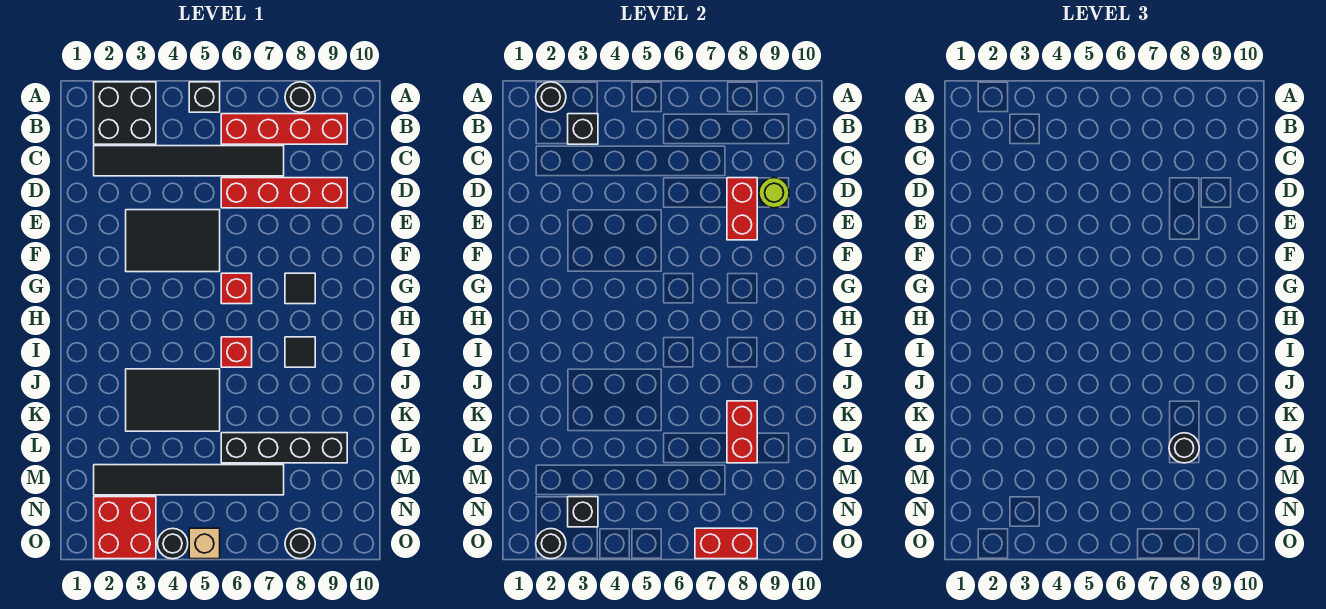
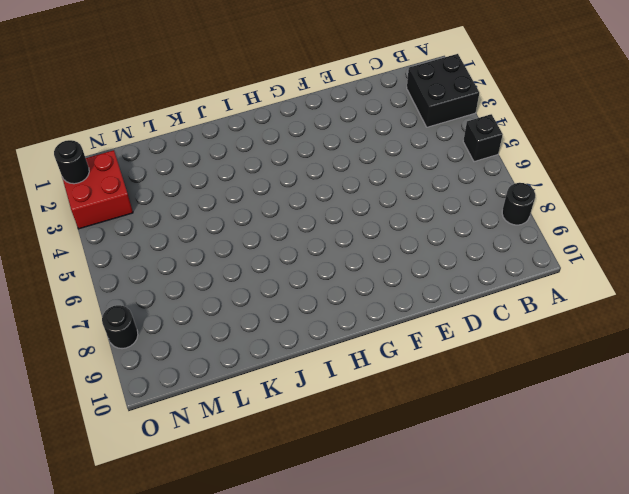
none -> red brick B6:B9 level 1
none -> black tile C2:C7 level 1
none -> red brick D6:D9 level 1

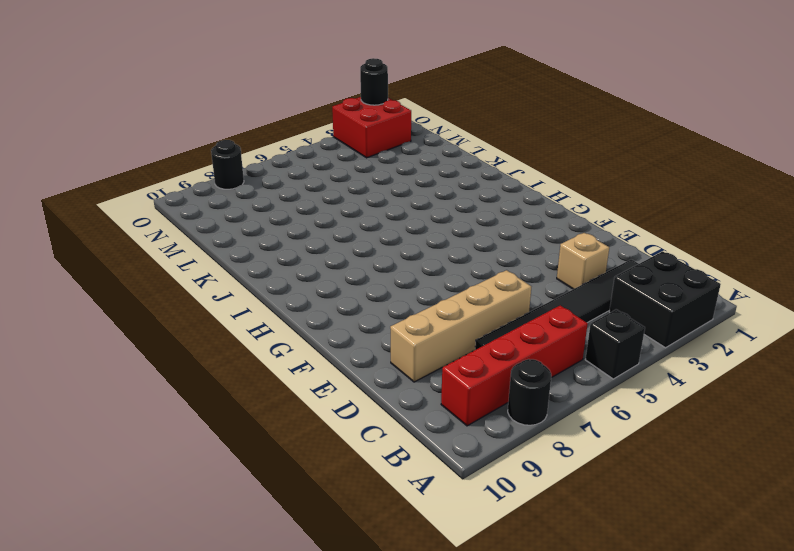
tan brick D3 level 1 -> tan brick O5 level 1
tan brick D6:D9 level 1 -> red brick D6:D9 level 1
none -> black tile E3:F5 level 1
none -> red brick G6 level 1
none -> black tile G8 level 1

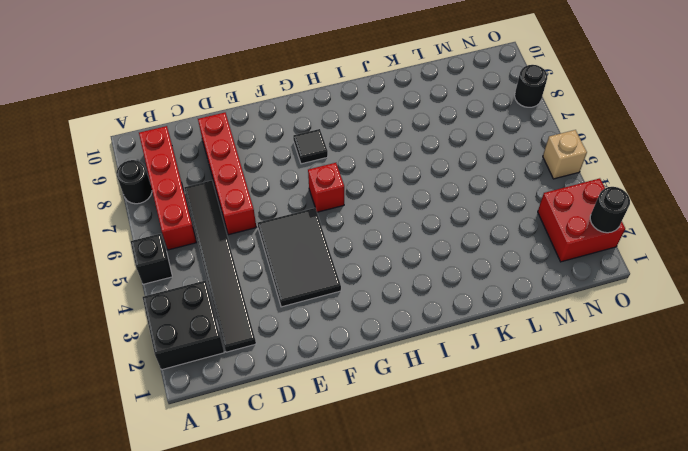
none -> red brick I6 level 1
none -> black tile I8 level 1
none -> black tile J3:K5 level 1

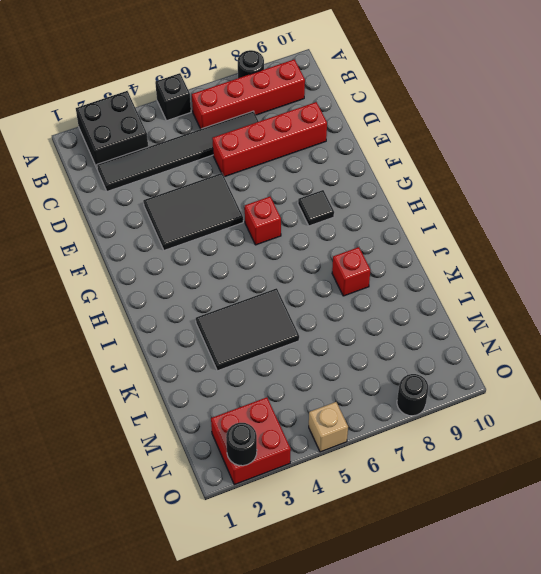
red brick J8 level 1 -> red brick I6 level 1
none -> black tile I8 level 1
none -> black brick L6:L9 level 1
none -> black tile M2:M7 level 1

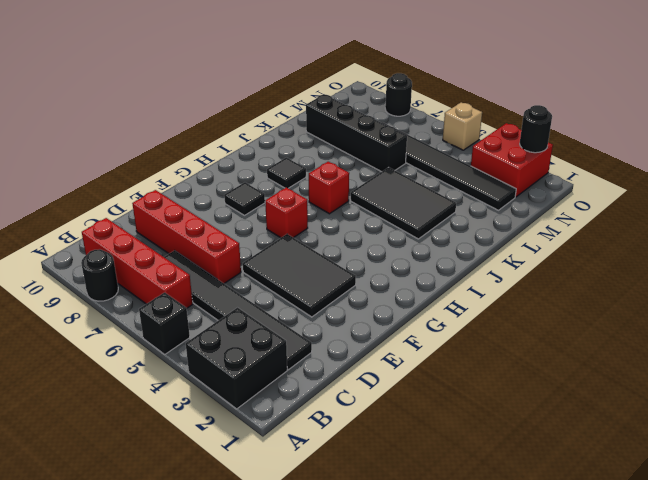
none -> black round brick O4 level 1
none -> black round brick A2 level 2
none -> black brick B3 level 2

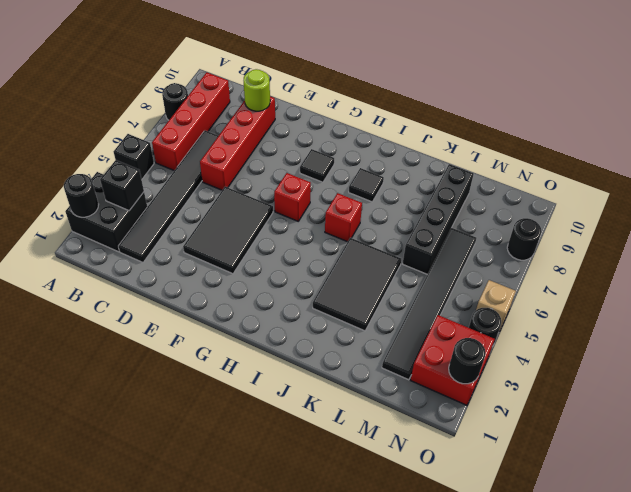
none -> red brick D8:E8 level 2
none -> red brick K8:L8 level 2
none -> black brick N3 level 2

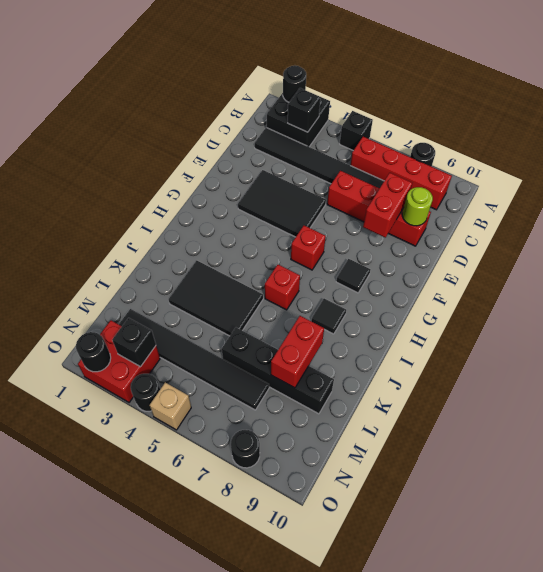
none -> red brick O7:O8 level 2
none -> black round brick L8 level 3

